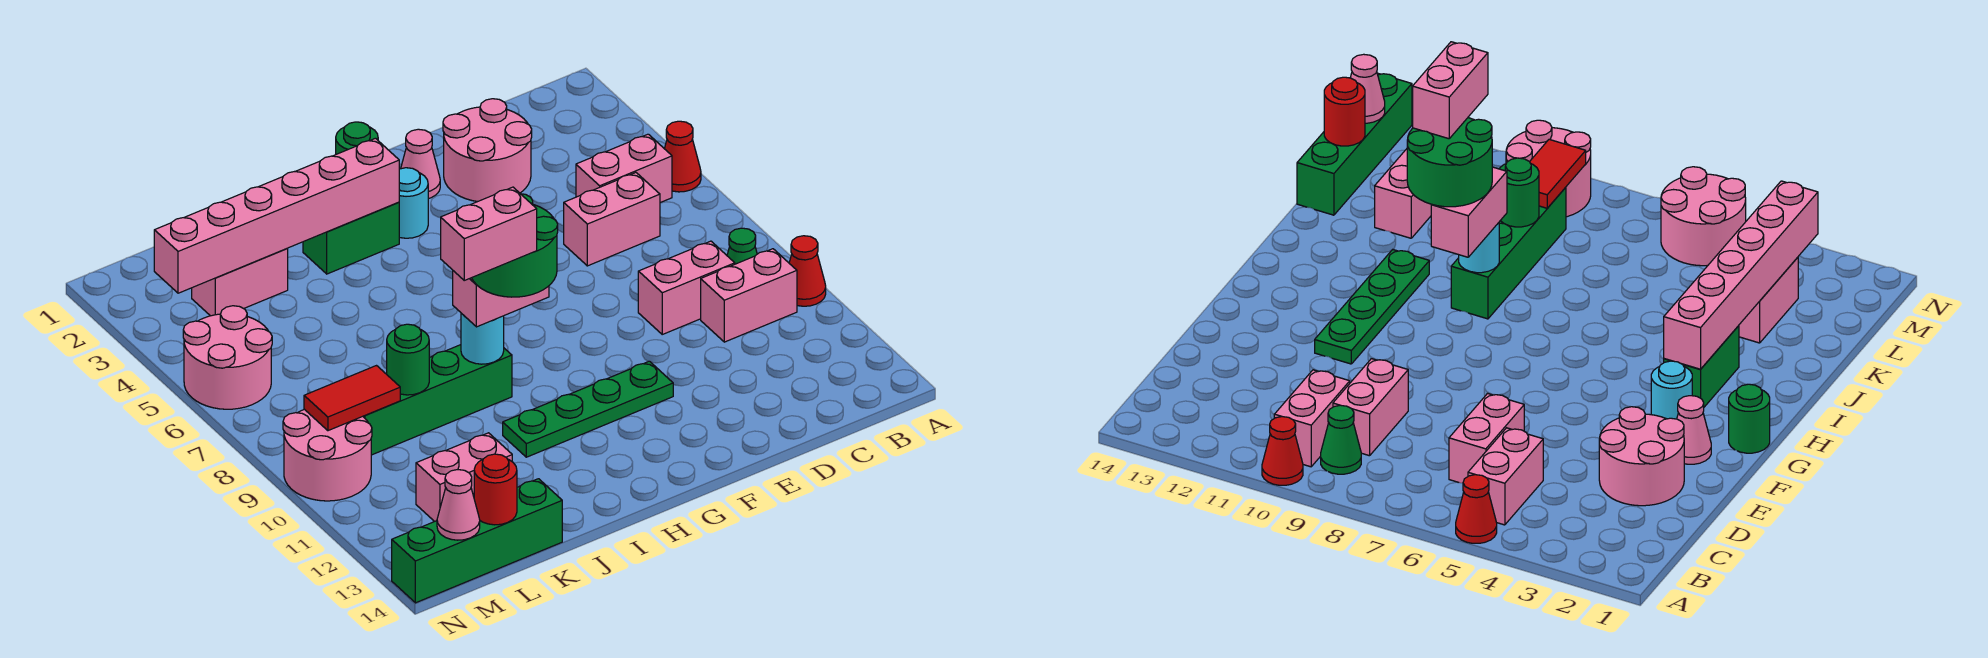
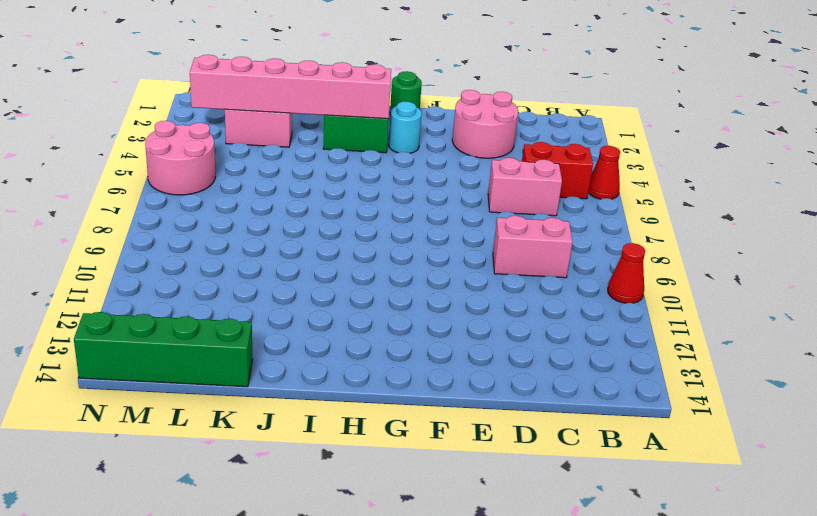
red brick B5:C5 level 1 -> pink brick B5:C5 level 1
none -> green cone B9 level 1
none -> pink brick B10:C10 level 1
none -> pink cone F2 level 1

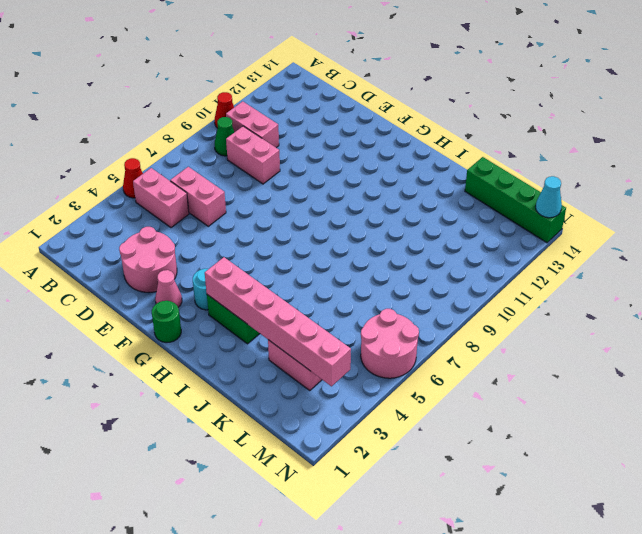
cyan cone N14 level 2 -> none
none -> green plate F11:I11 level 1
none -> green brick I9:L9 level 1
none -> pink brick K12:L12 level 1

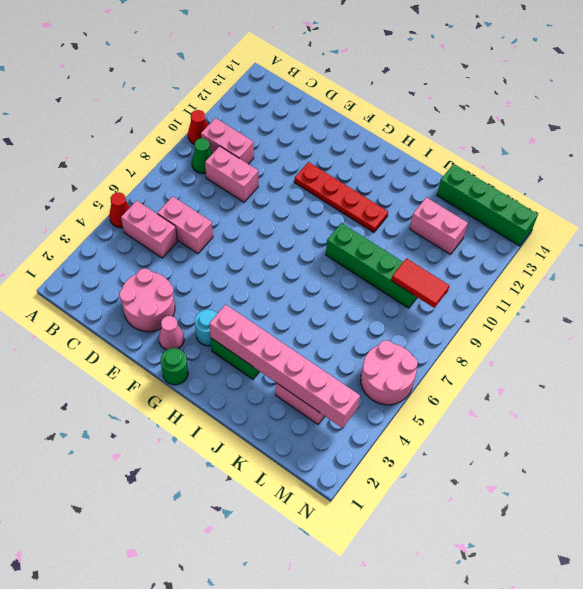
red plate F11:I11 level 1 -> green plate F11:I11 level 1
none -> pink round brick M9:N10 level 1
none -> cyan round brick I9 level 2
none -> green round brick K9 level 2

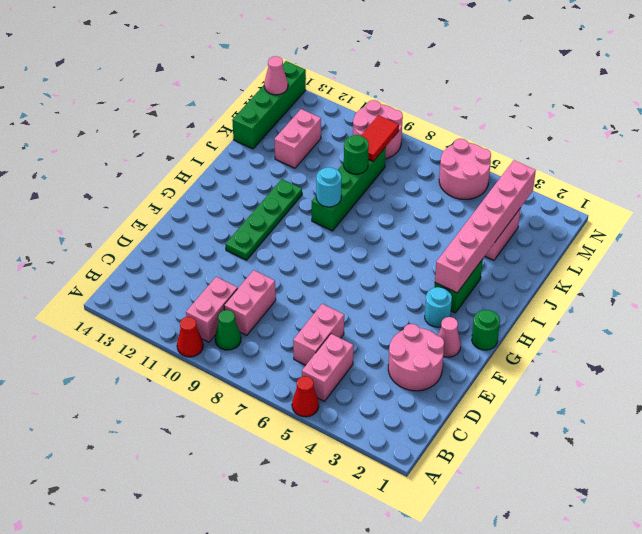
none -> red round brick L14 level 2
none -> pink brick H9:I9 level 3
none -> green round brick H9:I10 level 4

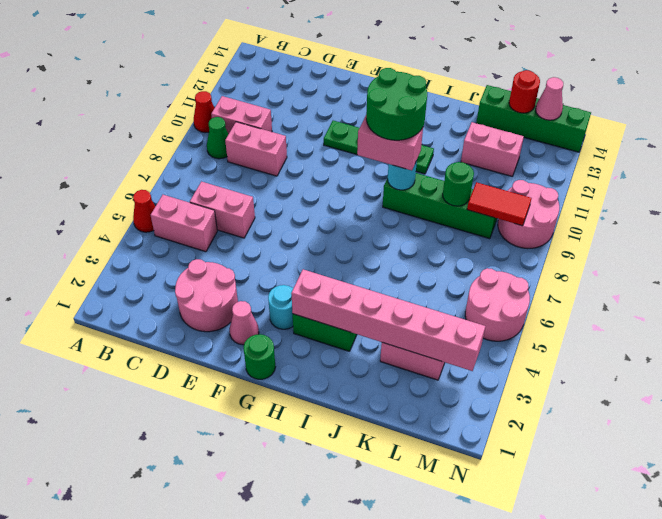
none -> pink brick I10:J10 level 5

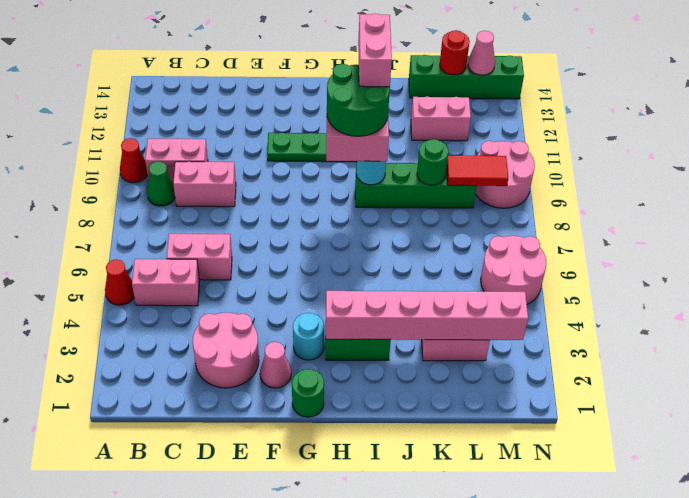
pink brick I10:I11 level 5 -> pink brick I10:J10 level 5

